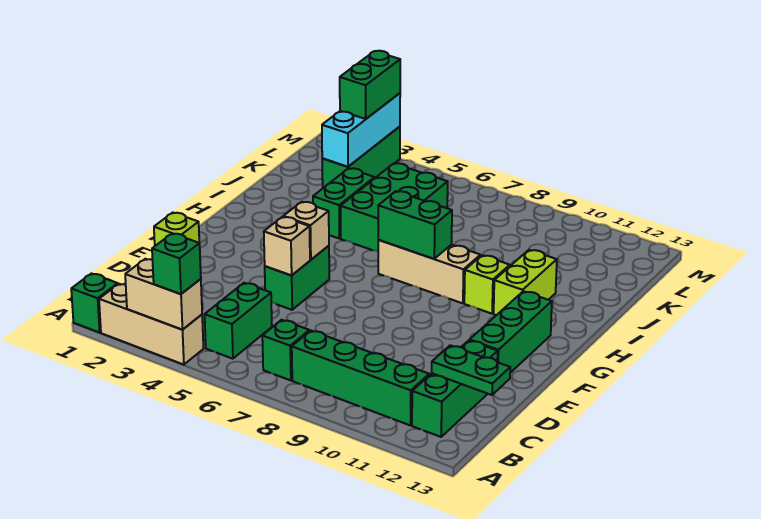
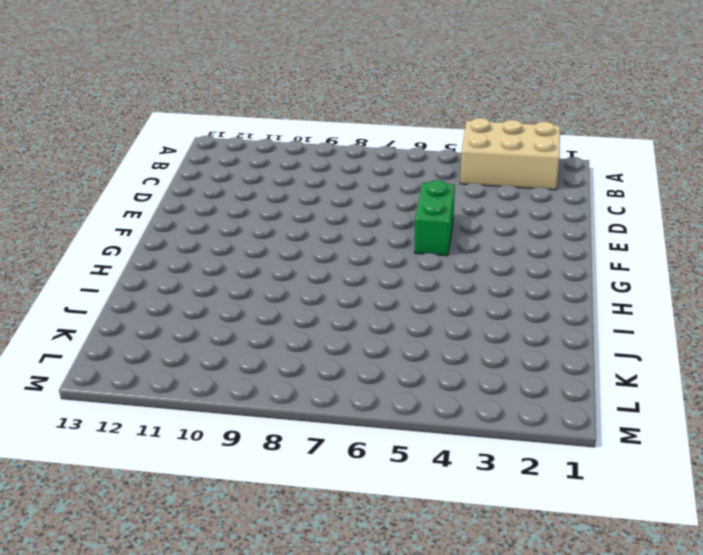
tan brick A2:B4 level 1 -> tan brick A2:A4 level 1
none -> green brick A1 level 1
none -> green brick B5:C5 level 1
none -> green brick B7 level 1

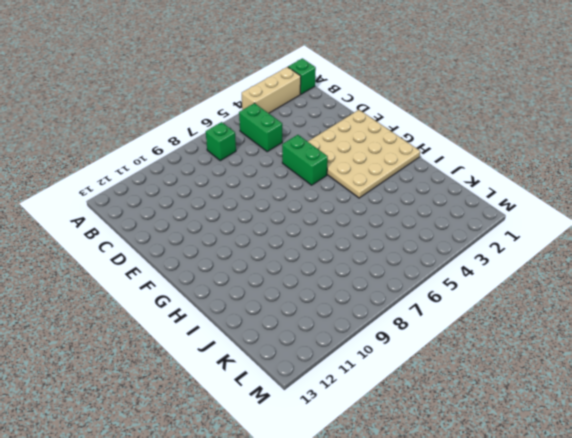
tan plate E1:H4 level 1 -> lime brick E1 level 1
none -> green brick B8:B11 level 1
none -> green brick B12:D12 level 1
none -> green brick E12:G12 level 1

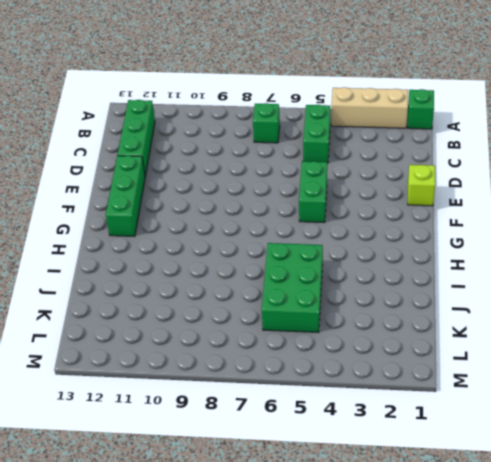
none -> green brick B8:B11 level 1
none -> tan brick H7:H9 level 1
none -> lime brick H10 level 1

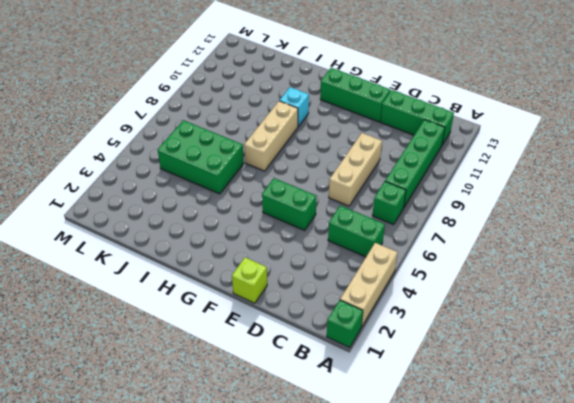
tan brick D7:D9 level 1 -> none
cyan brick H10 level 1 -> lime brick H10 level 1
none -> lime brick H11:I11 level 1
none -> green brick I4:J4 level 1
none -> green brick K3:M3 level 1

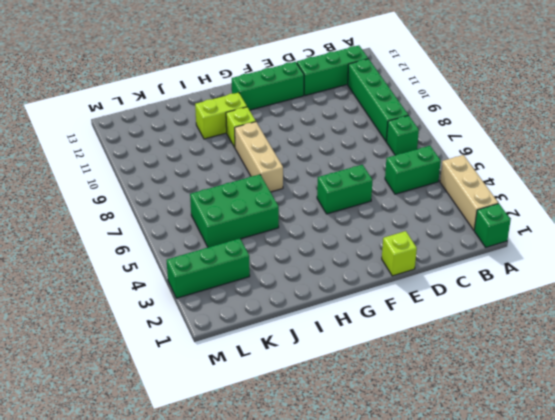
none -> green brick I4:J4 level 1
none -> tan brick A3:A4 level 2
none -> green plate C12:C13 level 2

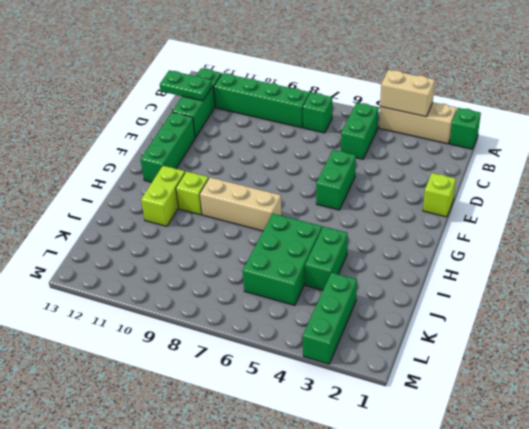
none -> tan brick E5 level 2
none -> tan brick F5 level 2
none -> green brick H7:H8 level 2

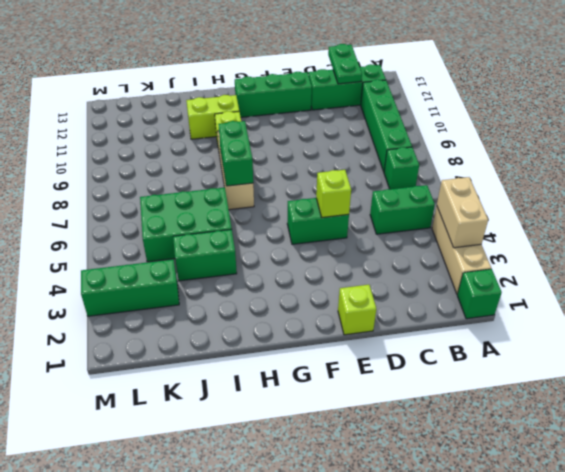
lime brick E5 level 2 -> tan brick E5 level 2
none -> tan brick F5 level 2
none -> cyan brick K3:M3 level 2
none -> green brick A4 level 3

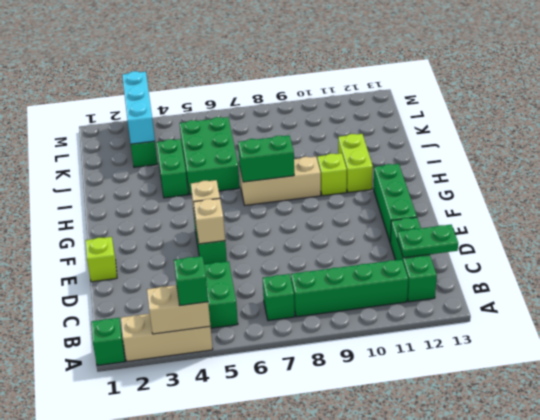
none -> green brick L3:M3 level 3

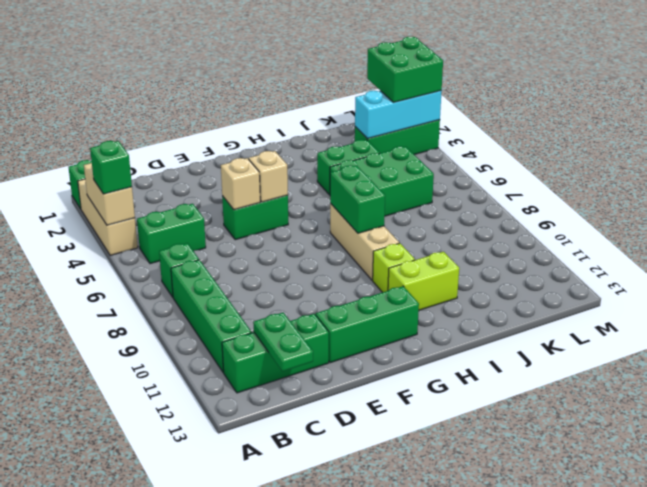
green brick L2:M3 level 3 -> green brick L3:M3 level 3
none -> lime brick E1 level 1

